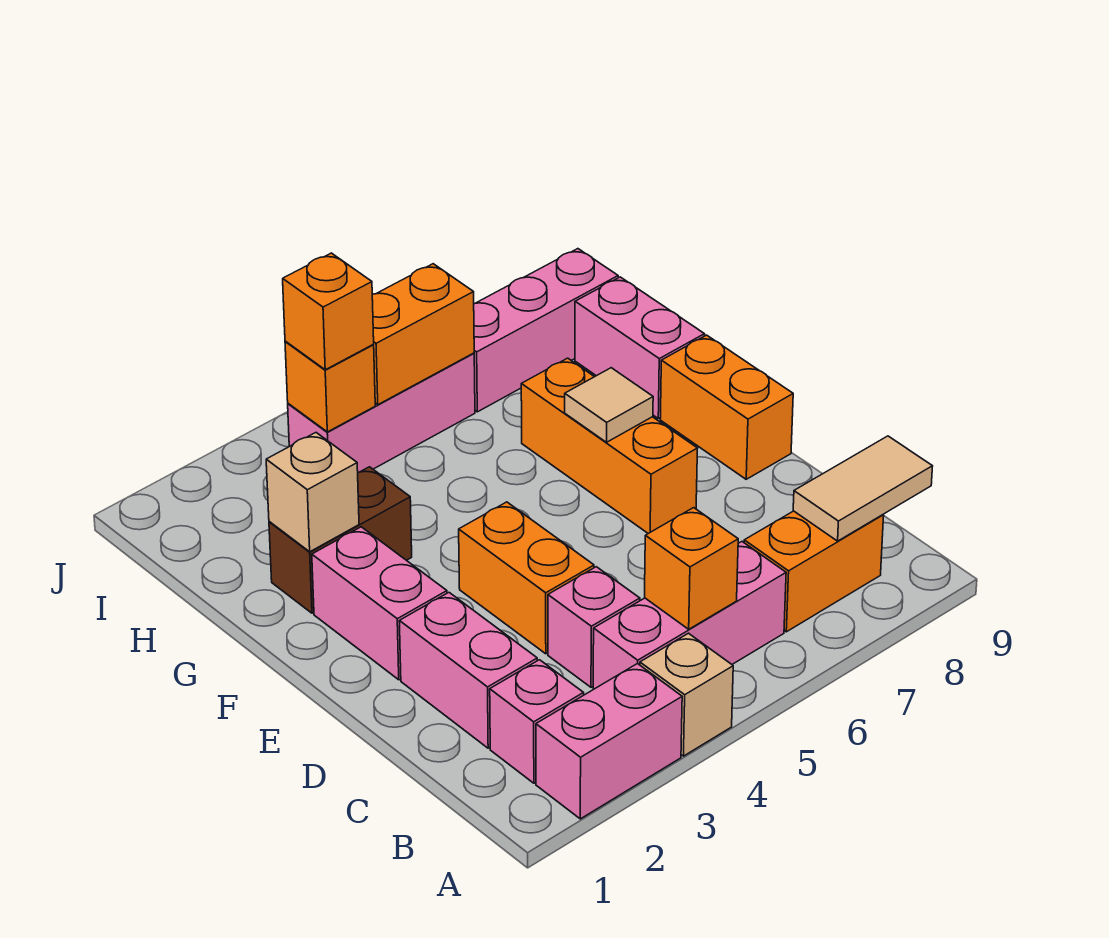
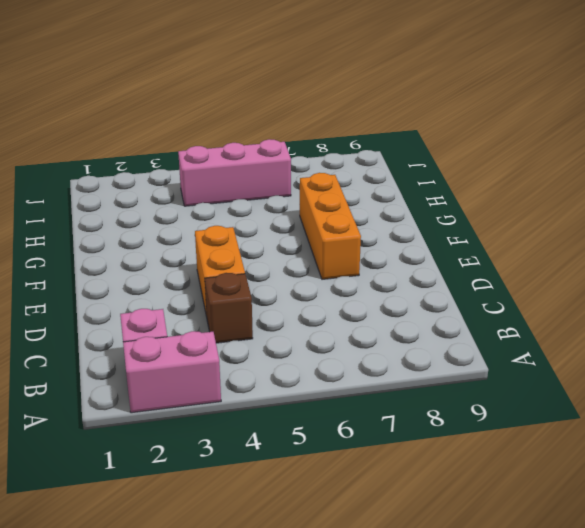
brown brick C4 level 1 -> pink brick C4 level 1
none -> tan brick A4 level 1
none -> pink brick B4:B6 level 1
none -> orange brick B7:B8 level 1

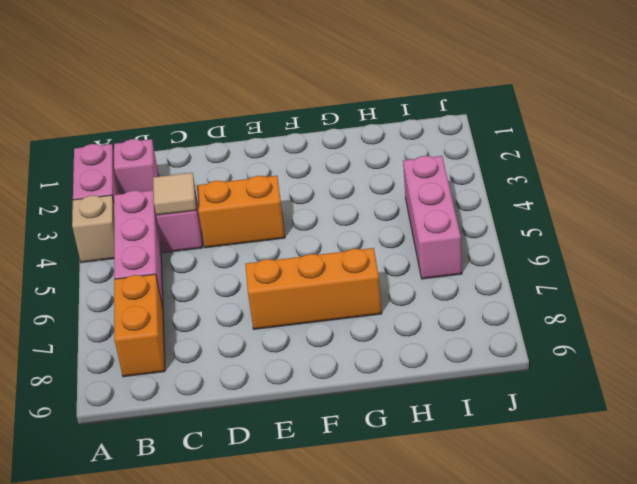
tan tile C4 level 2 -> tan tile F7 level 2
none -> pink brick C2:D2 level 1
none -> pink brick E2:F2 level 1
none -> orange brick E9:F9 level 1

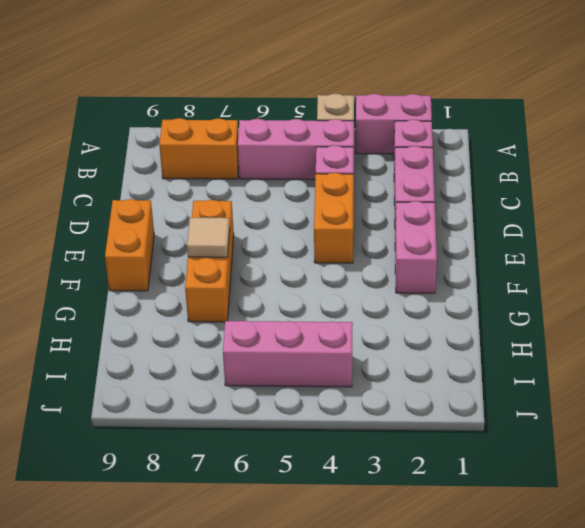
none -> brown brick G2:G3 level 1
none -> pink brick G9:H9 level 1
none -> pink brick I7:I9 level 1

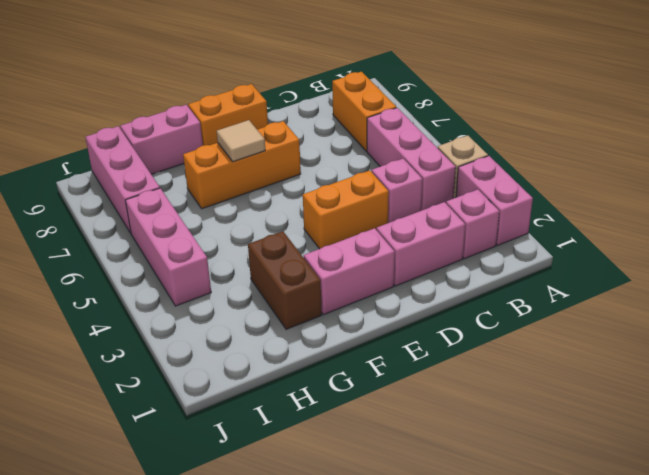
none -> orange brick B5 level 2
none -> tan tile B8:B9 level 2
none -> tan brick G2 level 2

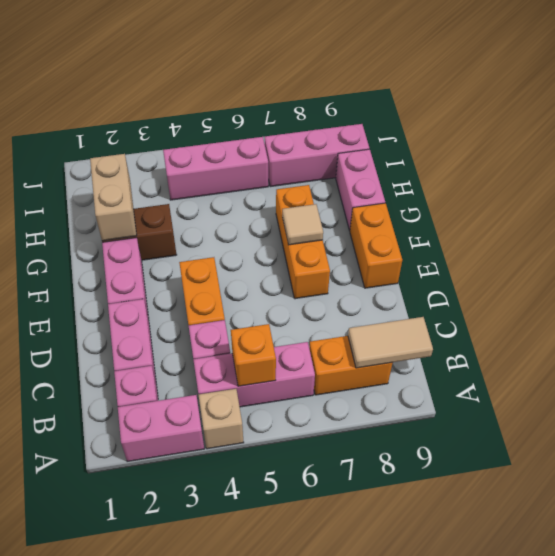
tan brick G2:H2 level 2 -> tan brick G2 level 2
none -> orange brick I4 level 2
none -> orange brick I5:I6 level 2
none -> orange brick I4 level 3

